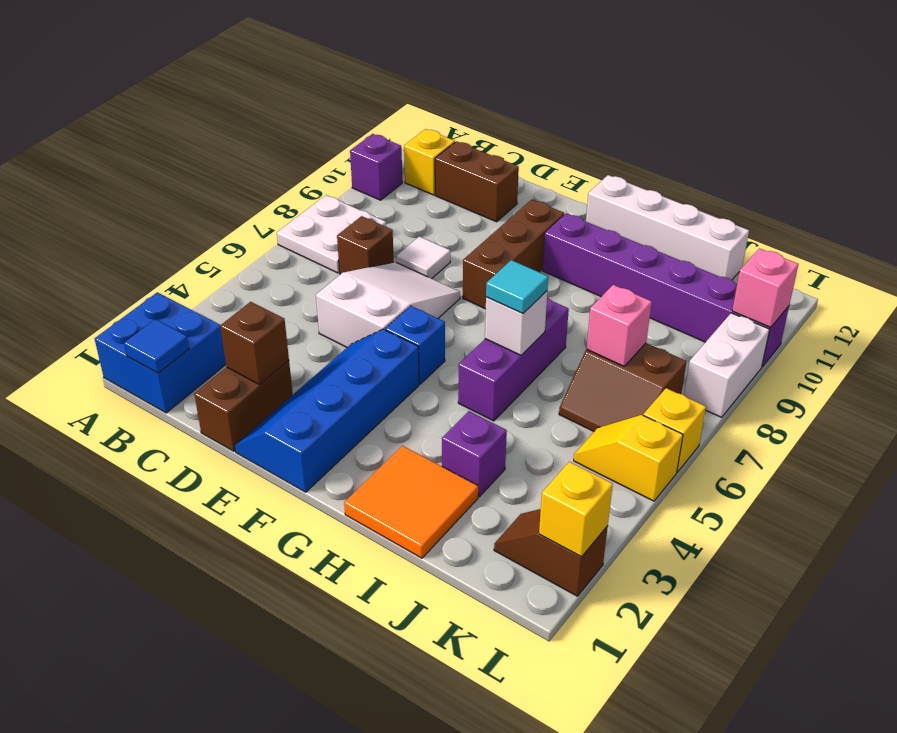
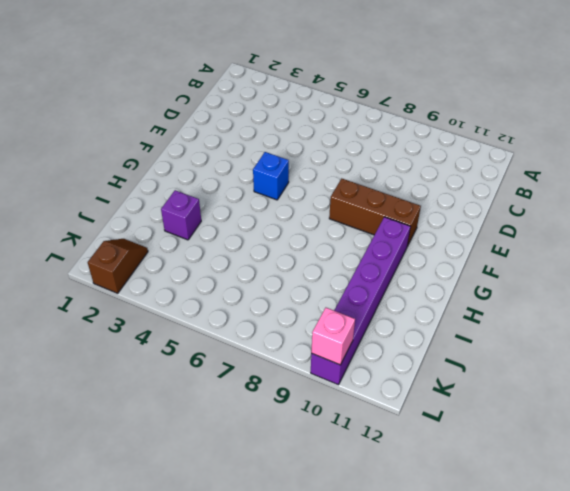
none -> blue brick A1:B2 level 1
none -> white plate A7:B8 level 1
none -> purple brick A10 level 1

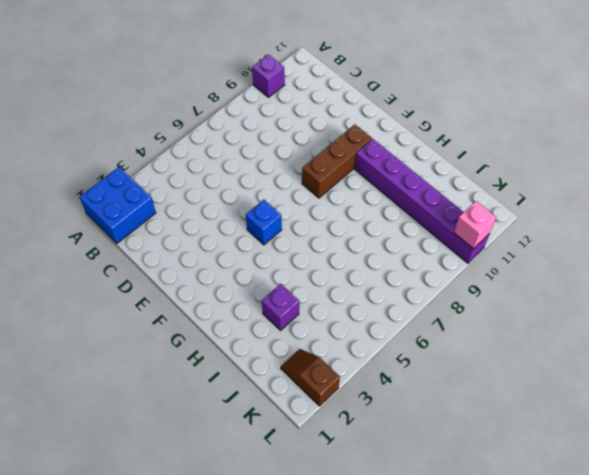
none -> white plate A7:B8 level 1
none -> yellow brick B11 level 1
none -> brown brick C7 level 1

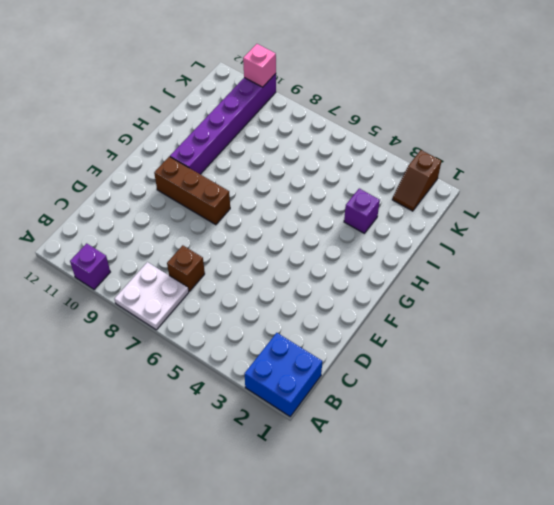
none -> yellow brick B11 level 1
none -> brown brick C11:D11 level 1
none -> brown brick D1:D2 level 1

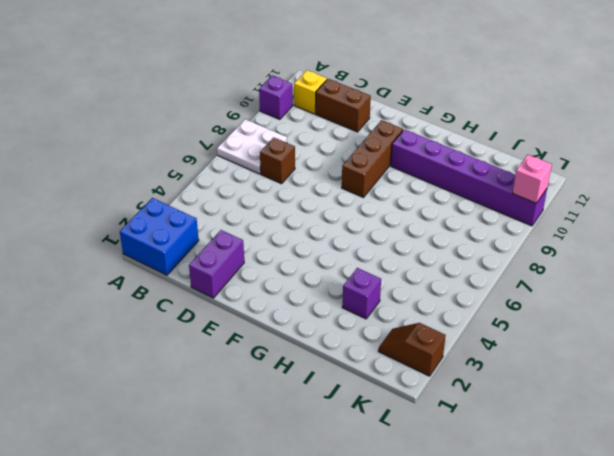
purple brick D1:D2 level 1 -> brown brick D1:D2 level 1
none -> white slope D5:E7 level 1 top 5
none -> white tile D8 level 1
none -> blue slope E1:F4 level 1 top F

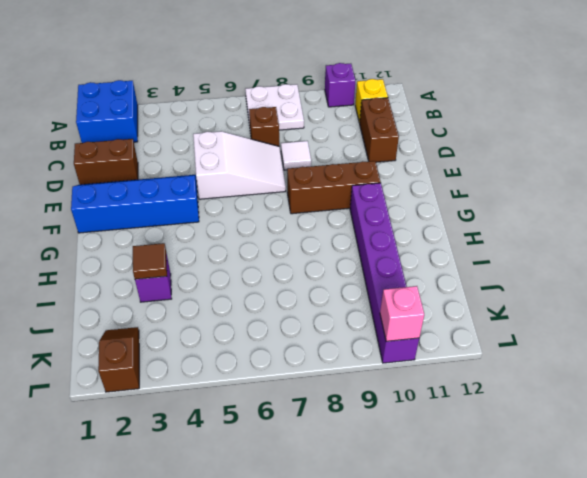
brown tile I3 level 2 -> none
none -> blue brick F5 level 1
none -> white brick G12:J12 level 1
none -> orange tile H1:I2 level 1

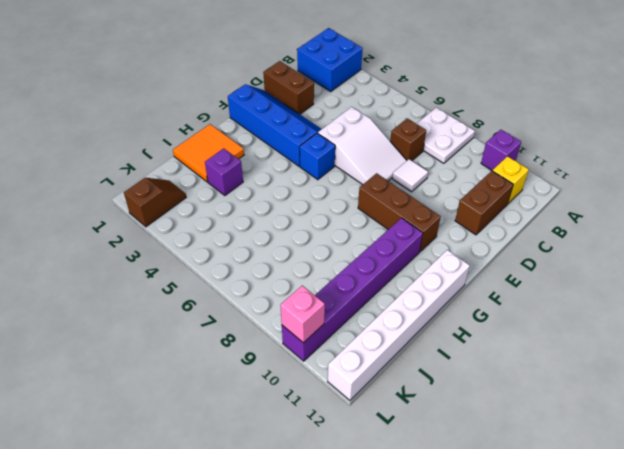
white brick G12:L12 level 1 -> white brick G12:J12 level 1
none -> purple brick H5:H7 level 1
none -> brown slope J6:K7 level 1 top 7
none -> yellow slope K5:L5 level 1 top L

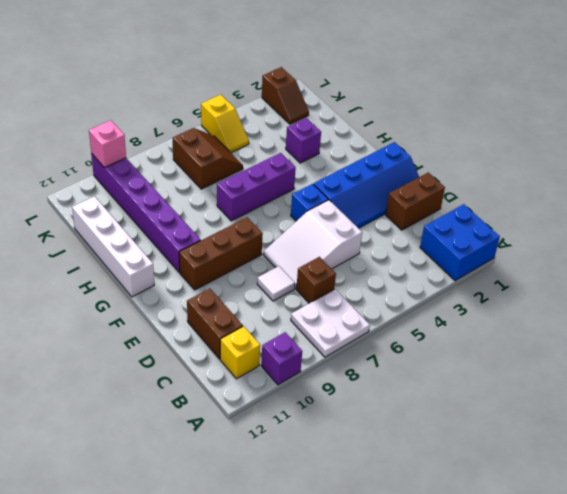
none -> orange tile H1:I2 level 1
none -> yellow brick L6 level 1
none -> white brick L8:L9 level 1

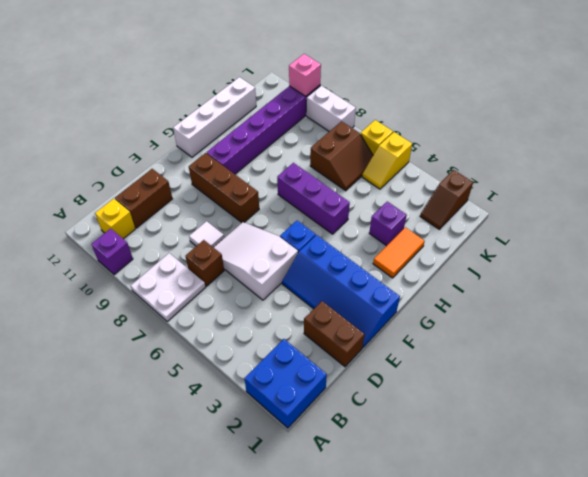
orange tile H2:I2 level 1 -> orange tile H1:I2 level 1
none -> blue tile B1 level 2
none -> brown brick D2 level 2
none -> white brick H6 level 2

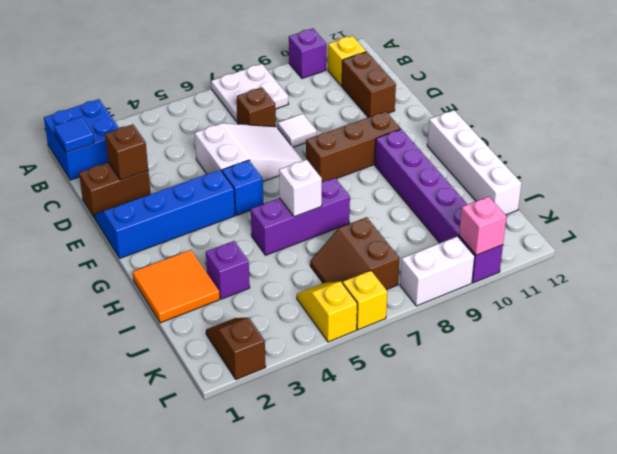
none -> pink brick J7 level 2
none -> yellow brick L2 level 2
none -> cyan tile H6 level 3

